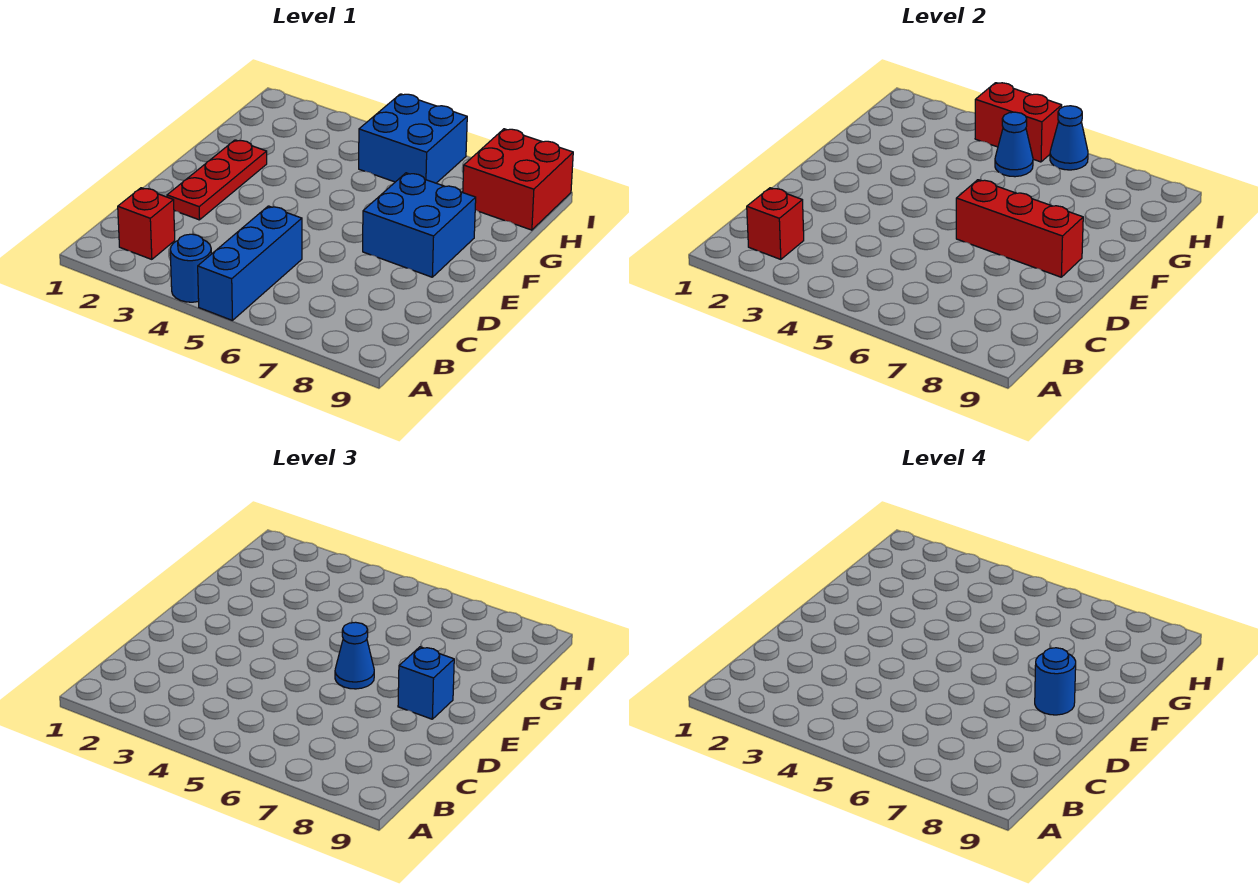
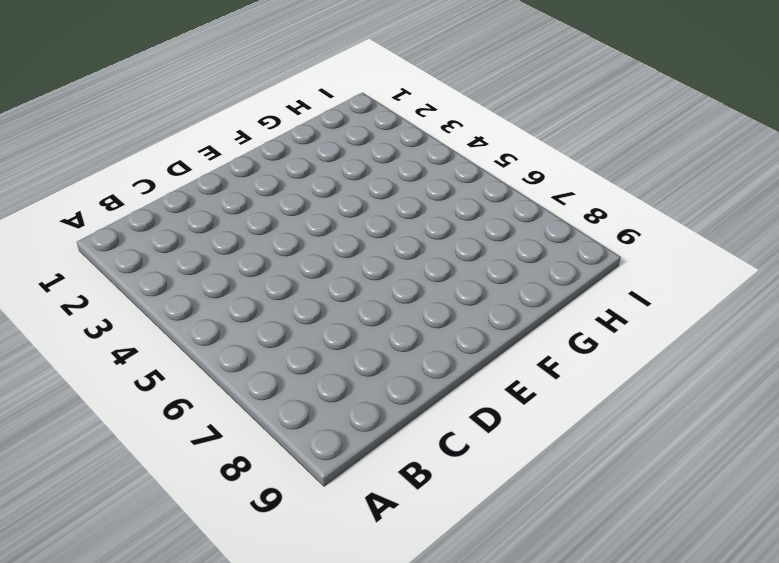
none -> blue round brick A4 level 1
none -> blue brick A5:C5 level 1
none -> red brick B2 level 1

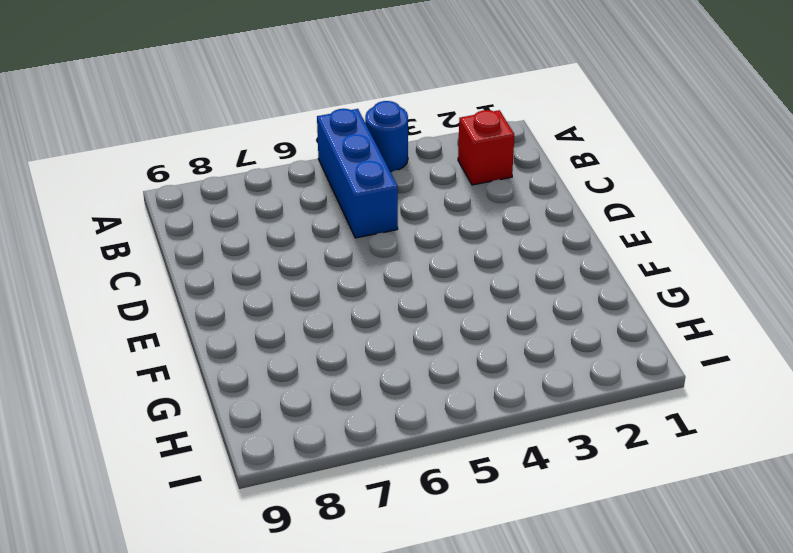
none -> red plate D2:F2 level 1
none -> blue brick E7:F8 level 1
none -> blue brick H5:I6 level 1

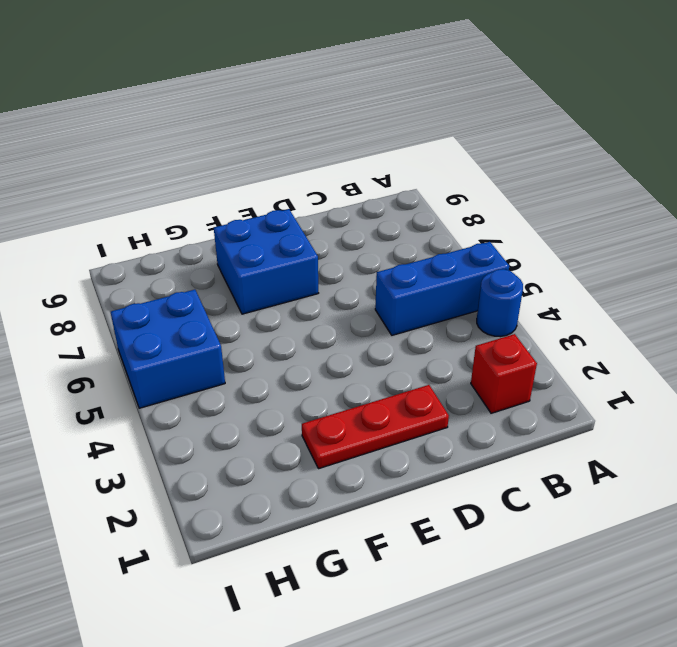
none -> red brick H8:I9 level 1
none -> red brick B2 level 2
none -> red brick E6:E8 level 2

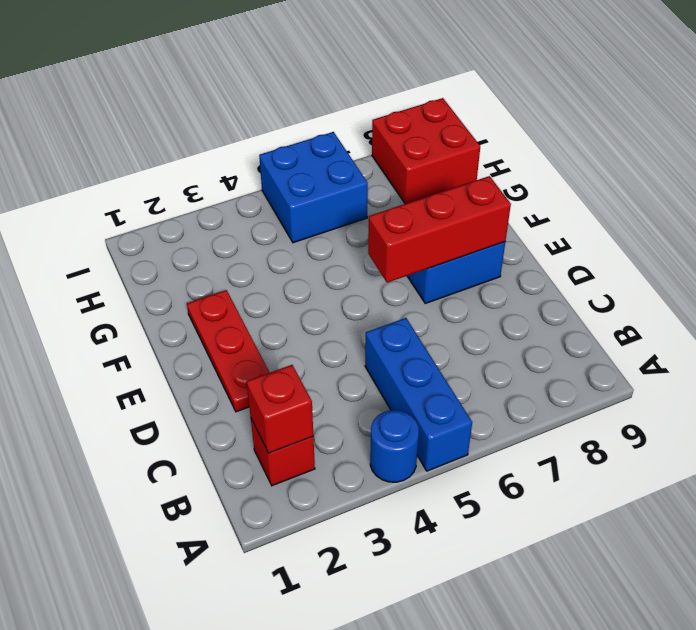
none -> blue cone H5 level 2
none -> red brick I4:I5 level 2
none -> blue cone I6 level 2

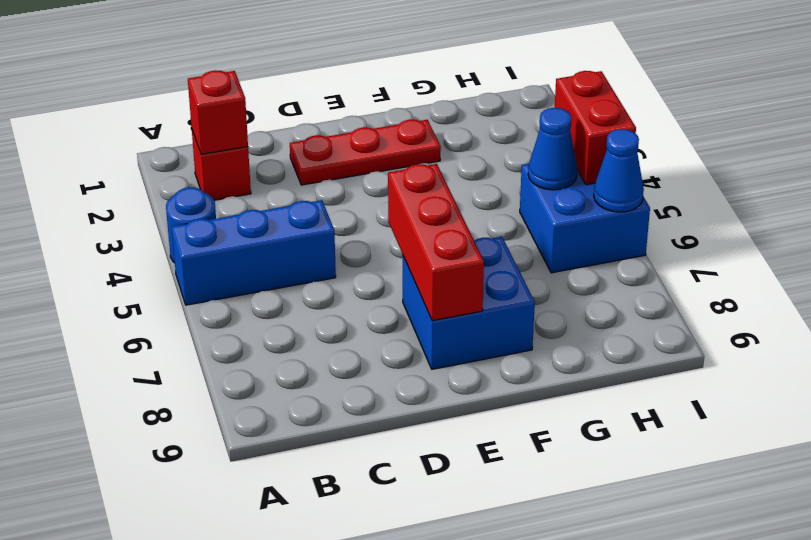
none -> red brick H8:I9 level 1
none -> blue cone E6 level 3
none -> blue brick E8 level 3

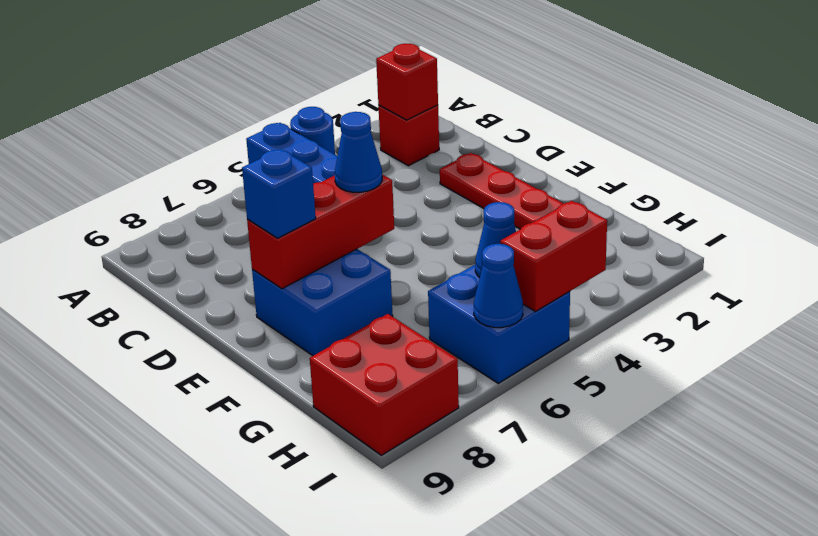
none -> blue round brick E8 level 4

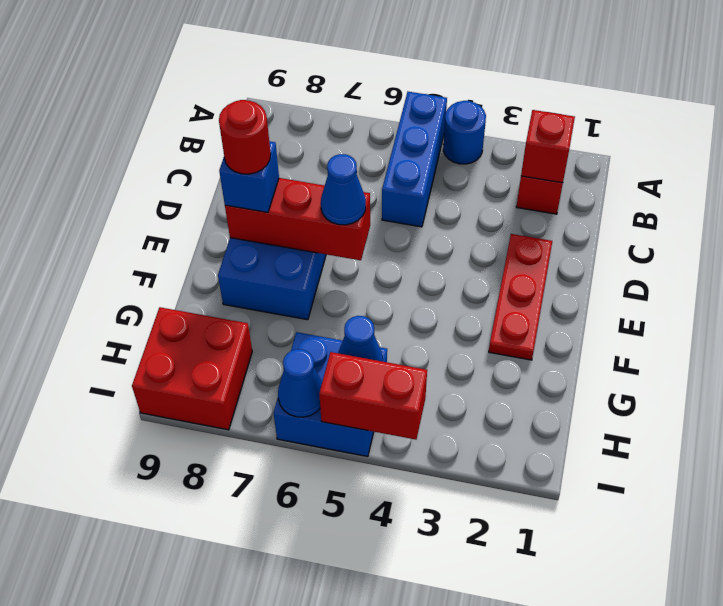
red round brick E8 level 4 -> blue round brick E8 level 4

